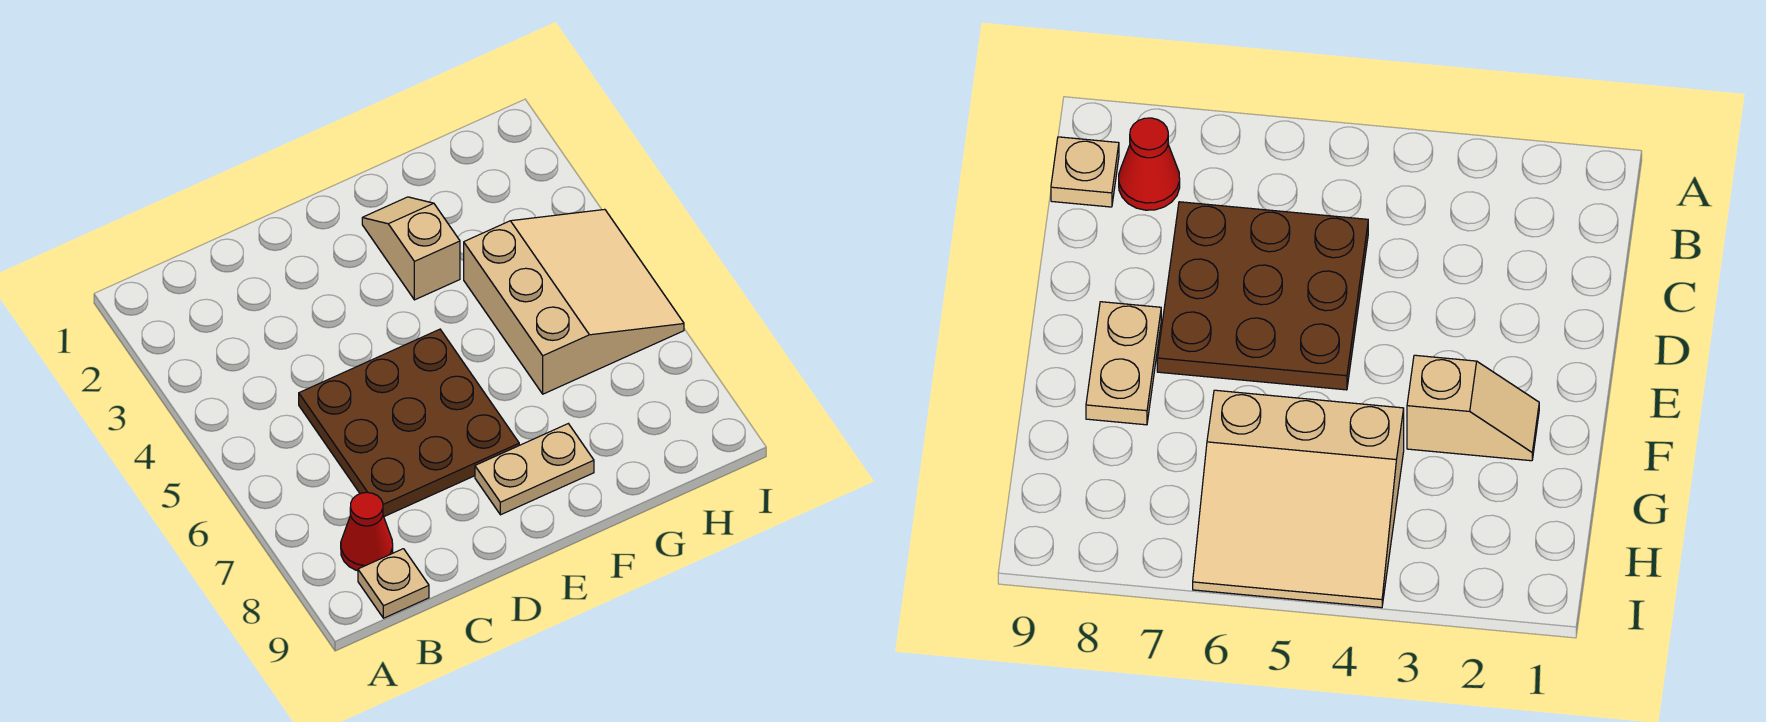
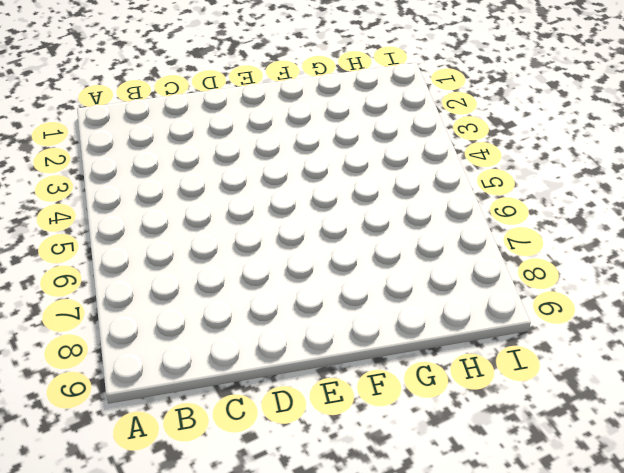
none -> red cone B8 level 1
none -> tan plate B9 level 1

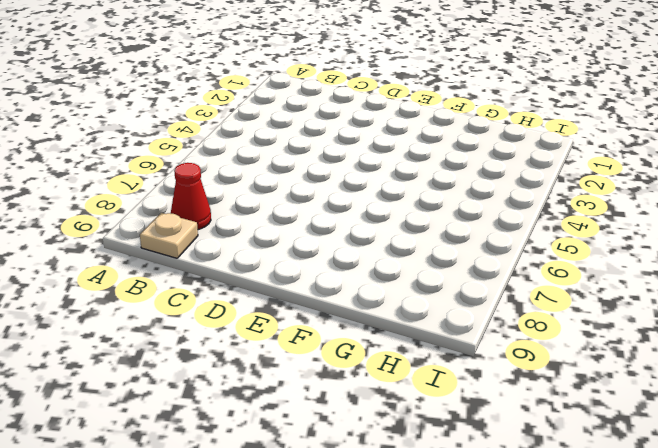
none -> brown plate C5:E7 level 1
none -> tan plate E8:F8 level 1

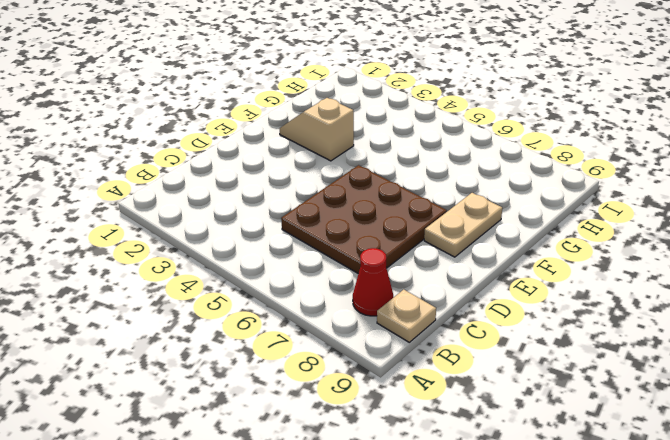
none -> tan slope G4:I6 level 1 top G

